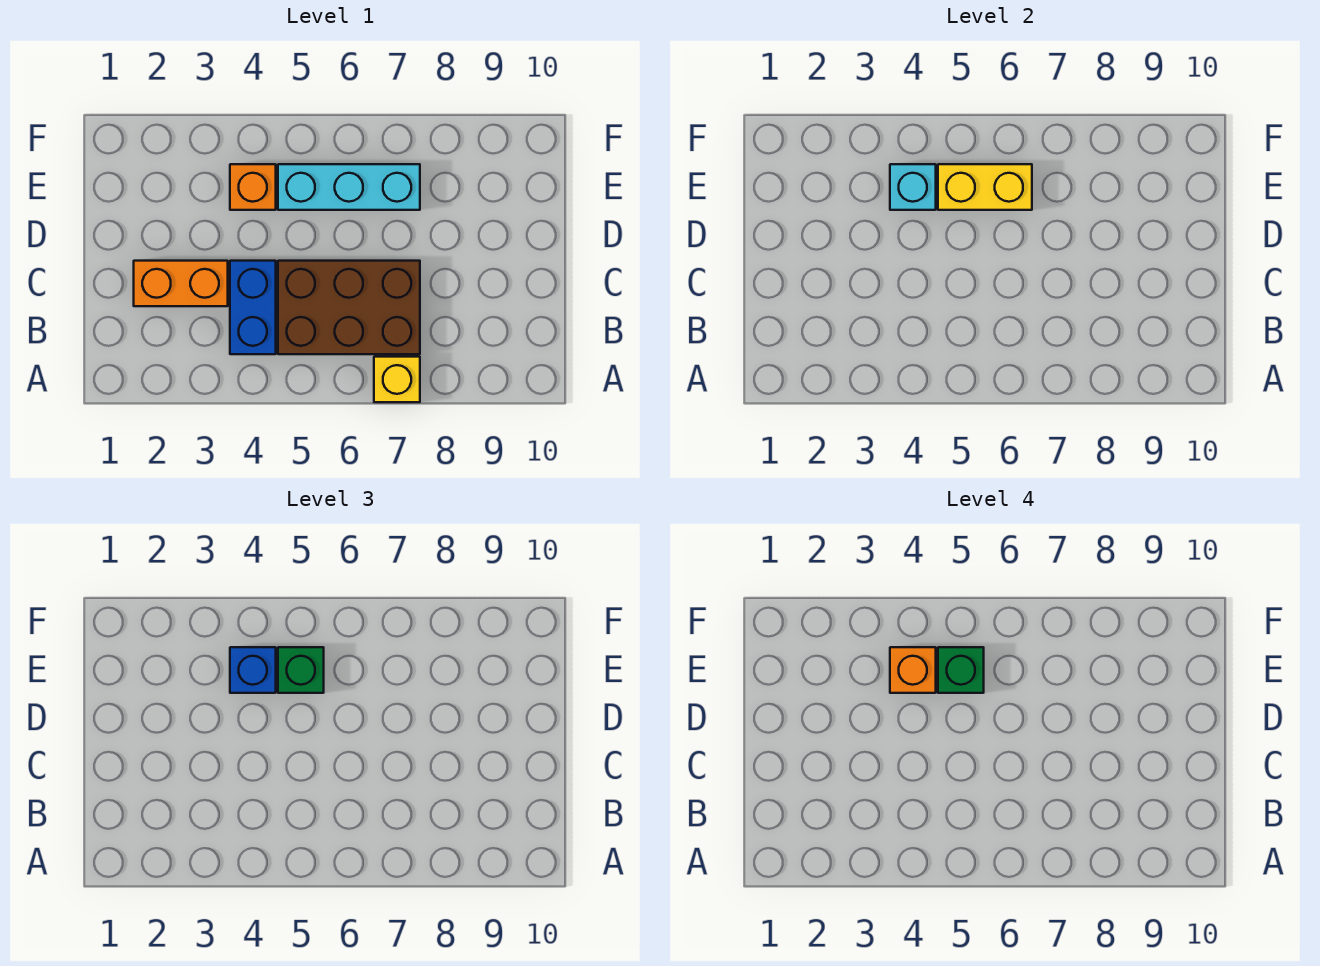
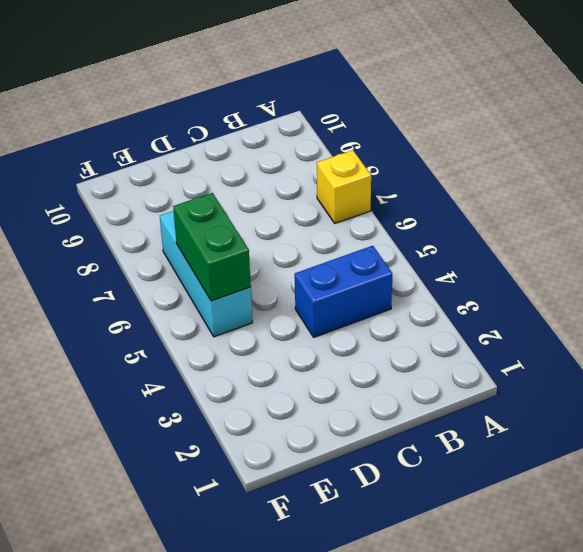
green brick E5:E6 level 2 -> yellow brick E5:E6 level 2
none -> brown brick B5:C7 level 1
none -> orange brick C2:C3 level 1
none -> orange brick E4 level 1

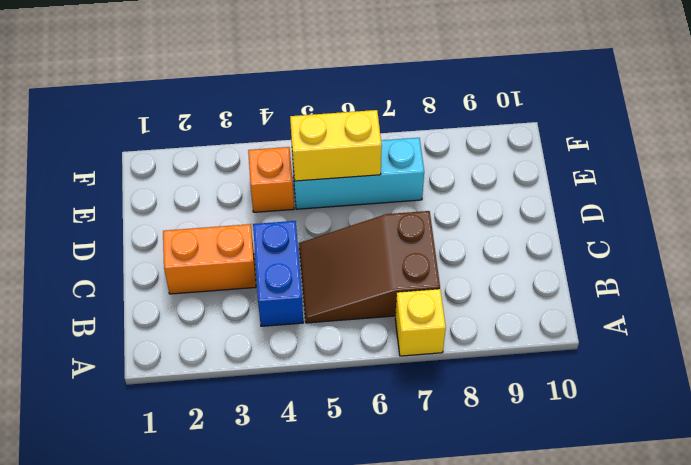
brown slope B5:C7 level 1 top 7 -> brown brick B5:C7 level 1
none -> cyan brick E4 level 2
none -> blue brick E4 level 3
none -> green brick E5 level 3

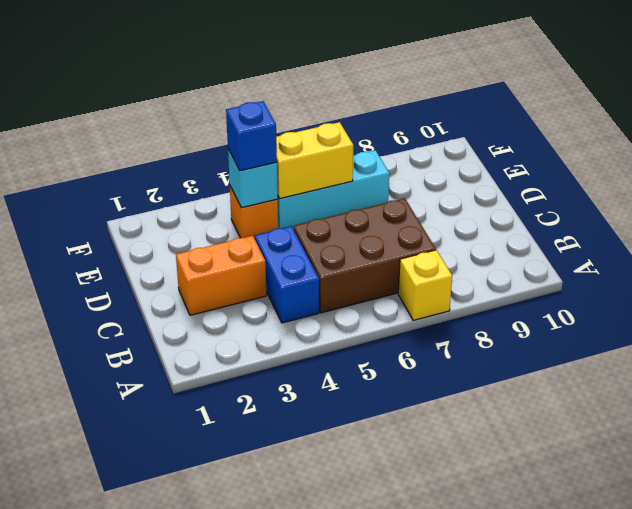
none -> green brick E5 level 3
none -> orange brick E4 level 4
none -> green brick E5 level 4

